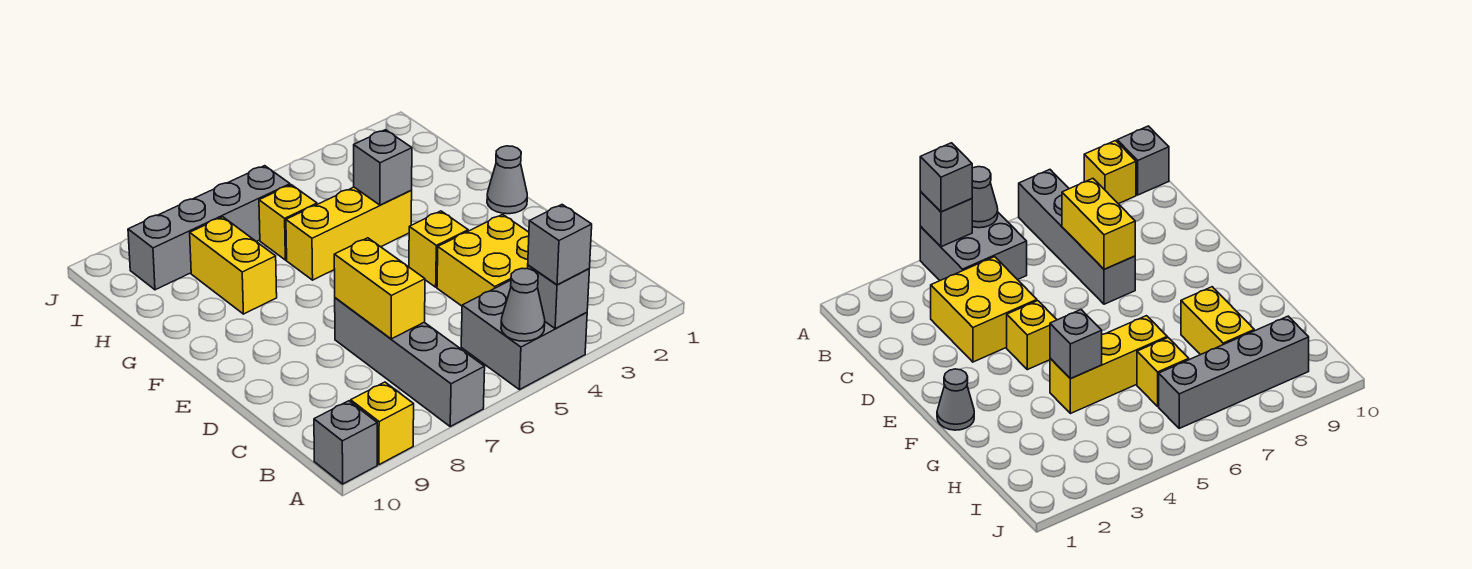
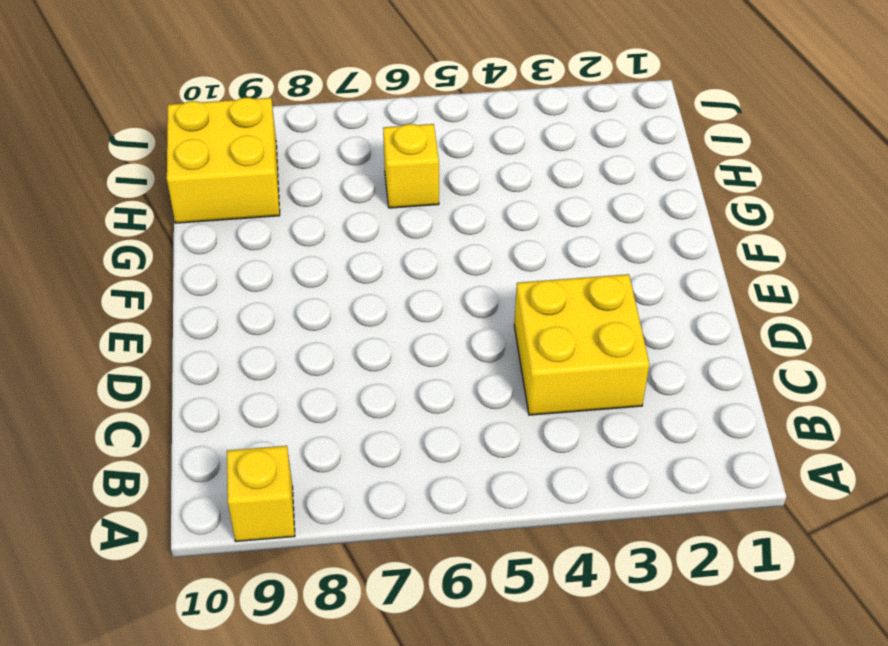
yellow brick H9:I10 level 1 -> grey brick I6:I9 level 1
none -> grey brick A4:B5 level 1
none -> grey brick A7:D7 level 1
none -> grey brick A10 level 1

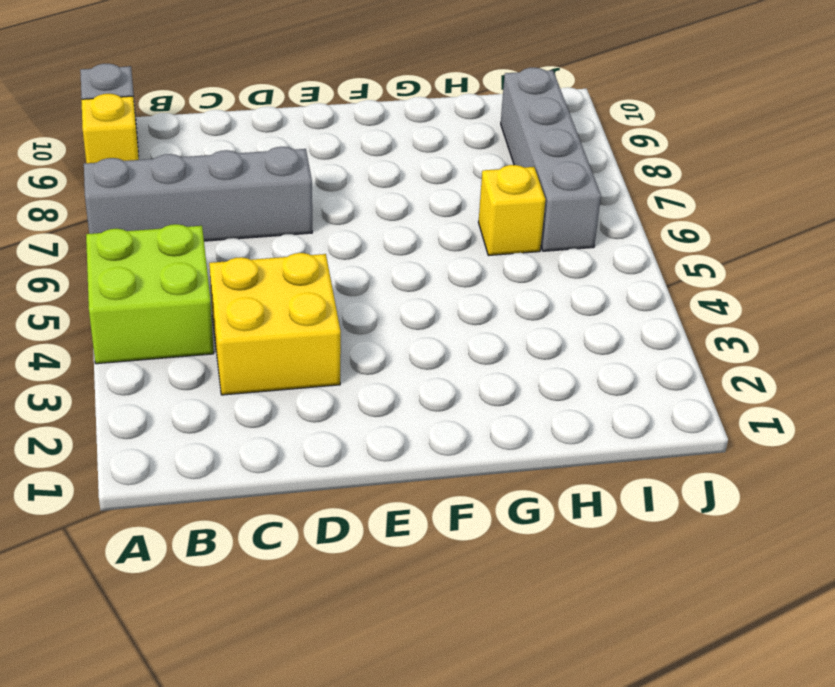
lime brick A4:B5 level 1 -> grey brick A4:B5 level 1
none -> yellow brick E4 level 1
none -> grey cone F1 level 1
none -> yellow brick G4:G6 level 1

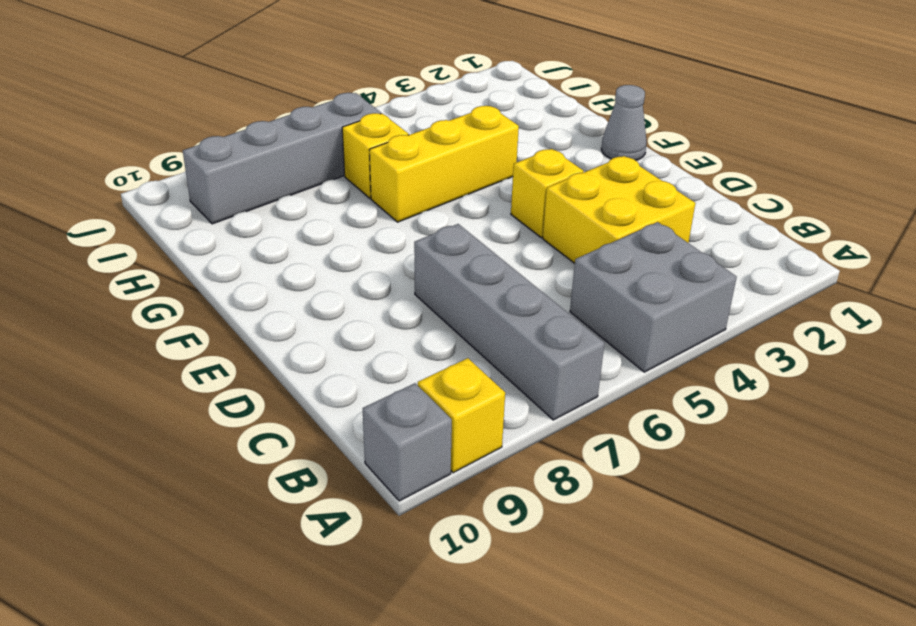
none -> yellow brick G8:H8 level 1
none -> grey brick A4 level 2
none -> grey cone A5 level 2

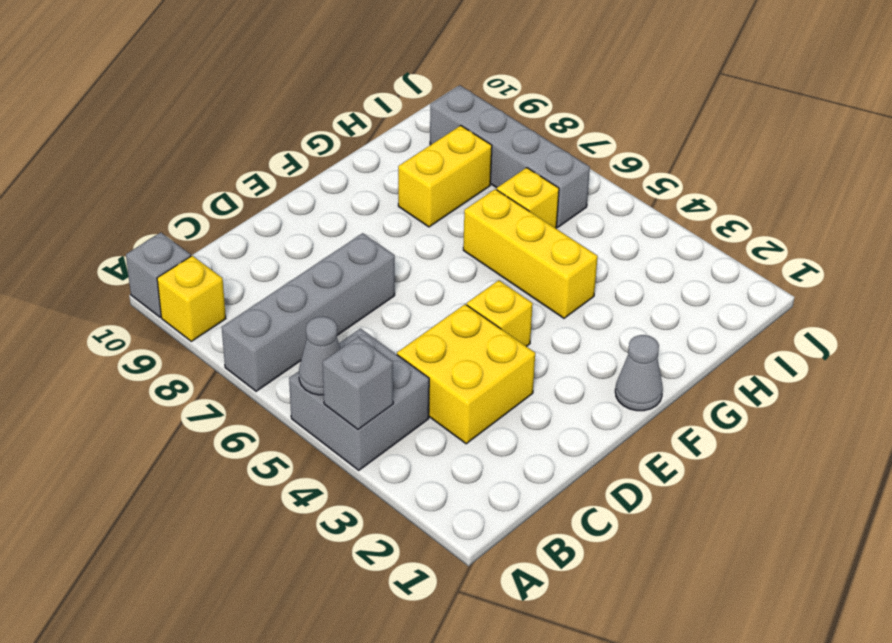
none -> yellow brick C7:D7 level 2
none -> grey brick G4 level 2
none -> grey brick A4 level 3

